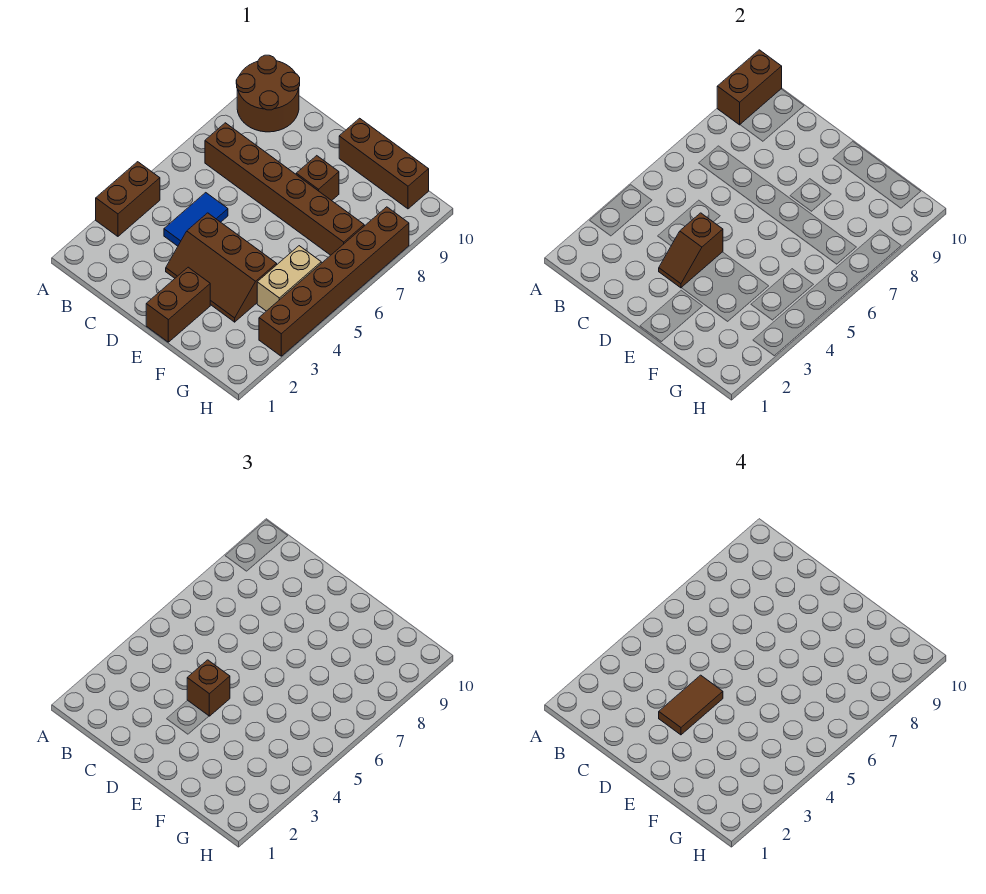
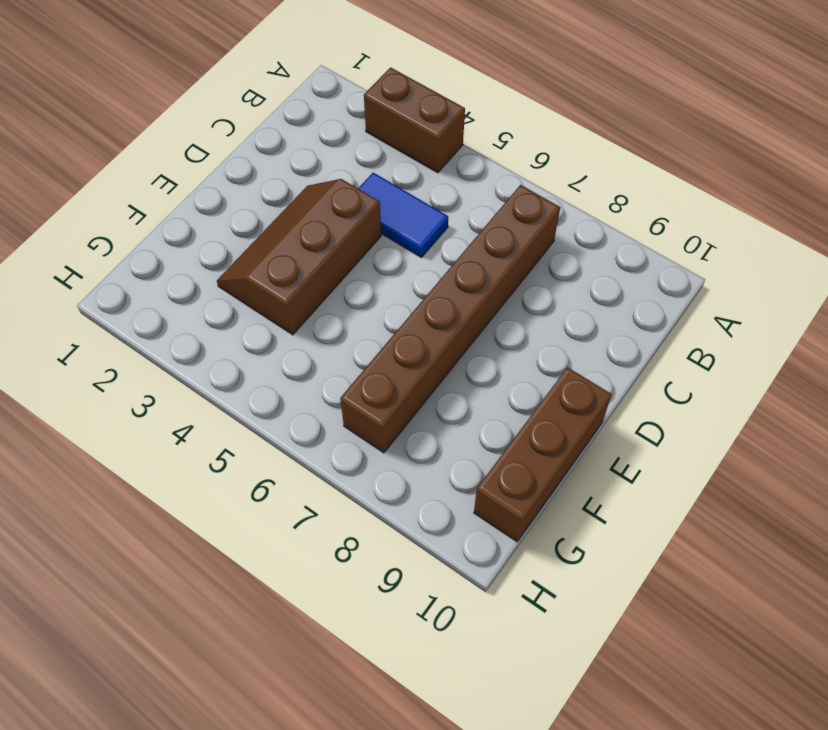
none -> brown round brick A9:B10 level 1
none -> brown brick E1:E2 level 1
none -> brown brick E8 level 1

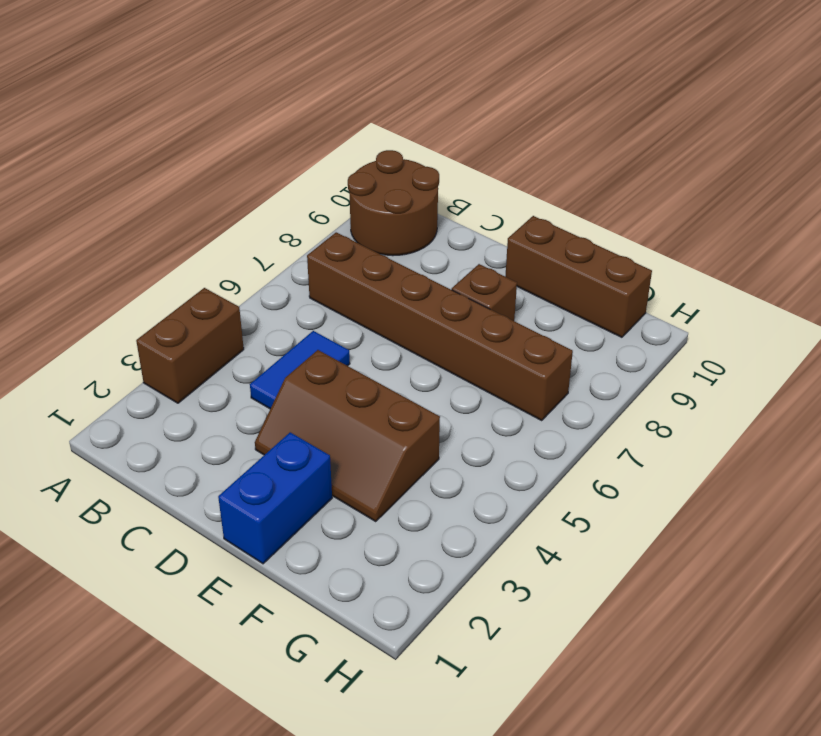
blue brick E1:E2 level 1 -> brown brick E1:E2 level 1
none -> tan brick G4:G5 level 1
none -> brown brick H3:H8 level 1
none -> brown brick A9:A10 level 2

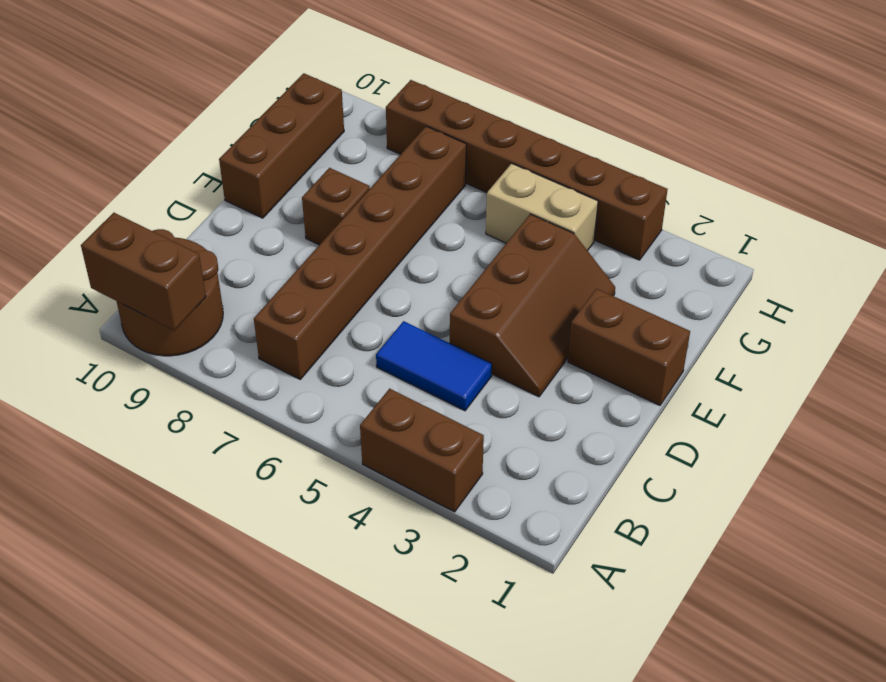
none -> brown slope D3:D4 level 2 top 4
none -> brown brick D4 level 3
none -> brown tile D3:D4 level 4

